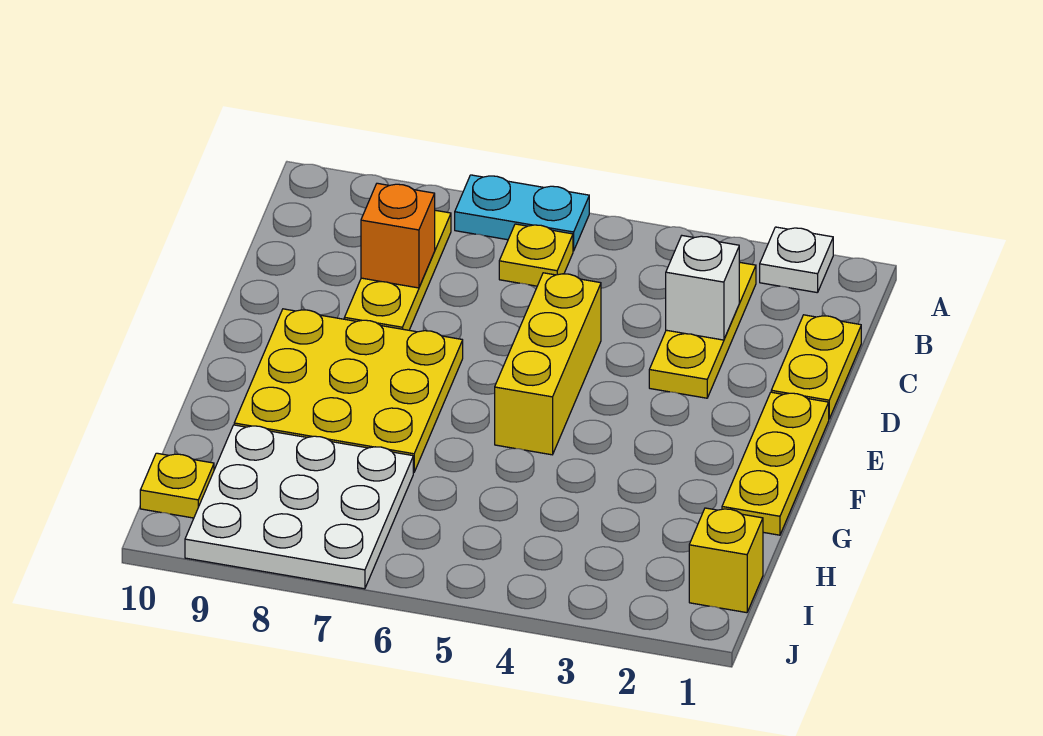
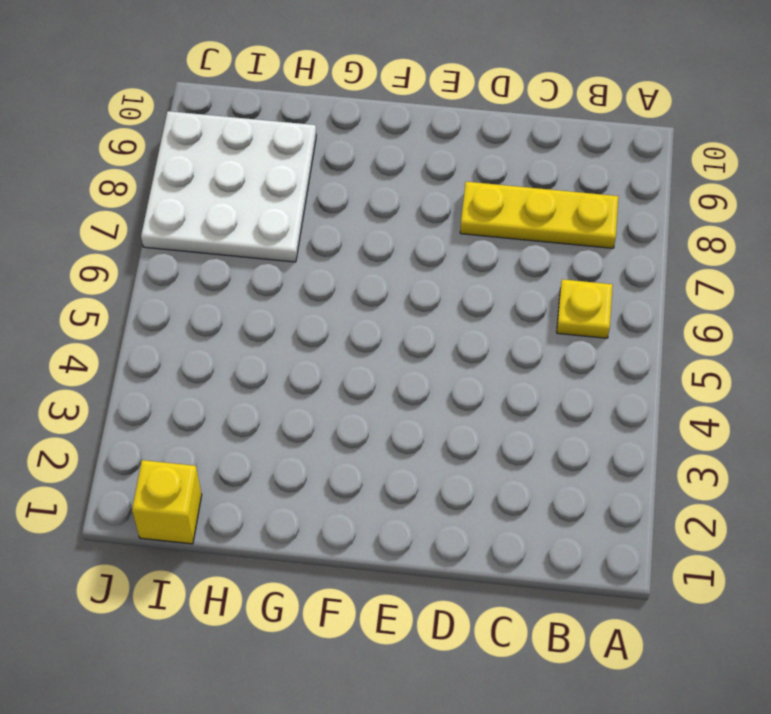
none -> white plate A2 level 1
none -> cyan plate A6:A7 level 1
none -> yellow plate B3:D3 level 1

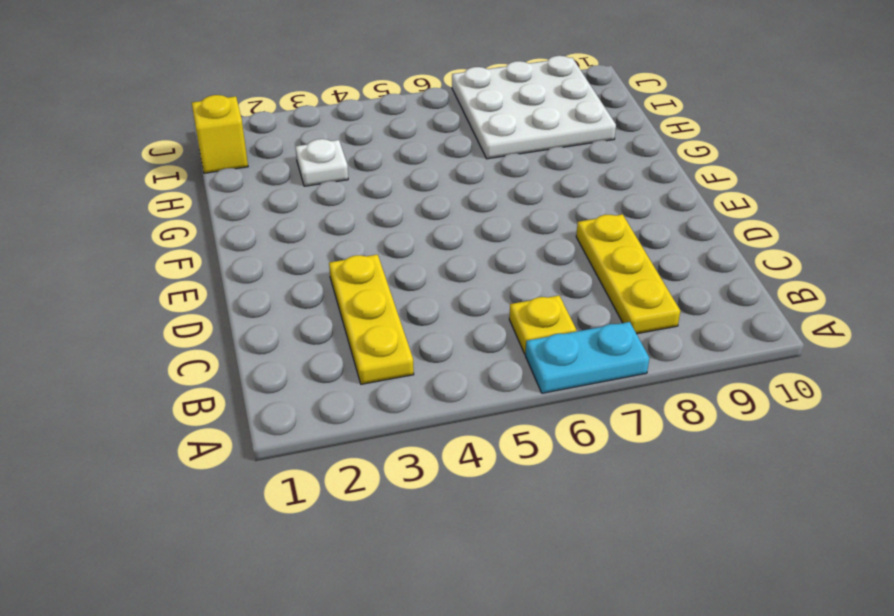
white plate H3 level 1 -> white plate A2 level 1
none -> yellow plate C1:D1 level 1
none -> yellow brick D5:F5 level 1
none -> yellow plate E1:G1 level 1

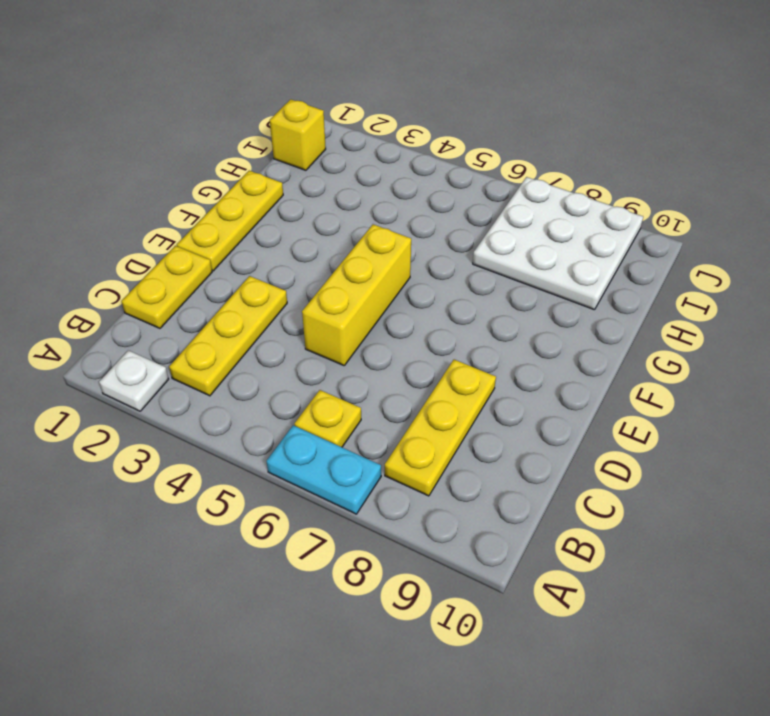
none -> yellow plate E7:G9 level 1
none -> yellow plate I10 level 1
none -> white brick C3 level 2

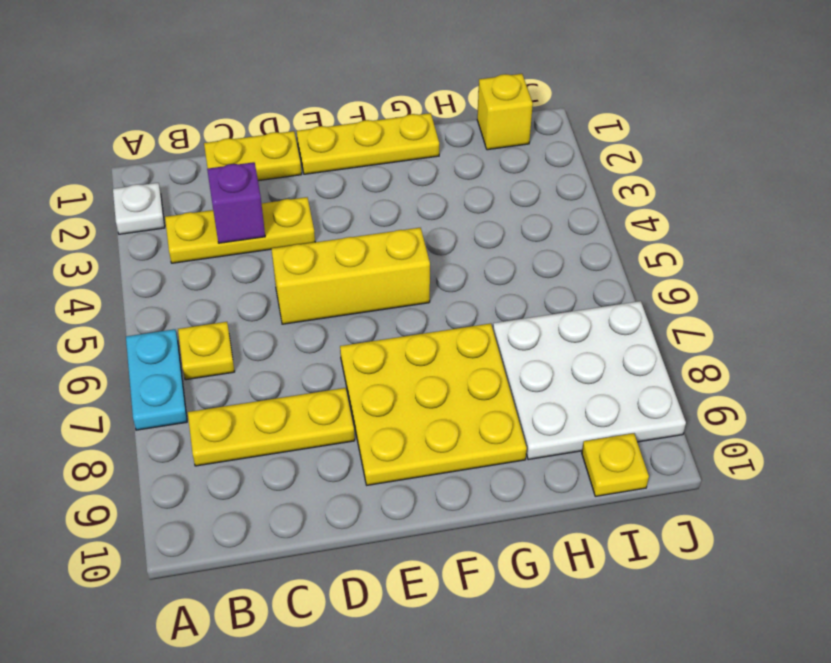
purple brick C3 level 2 -> white brick C3 level 2
none -> orange brick C8 level 2

